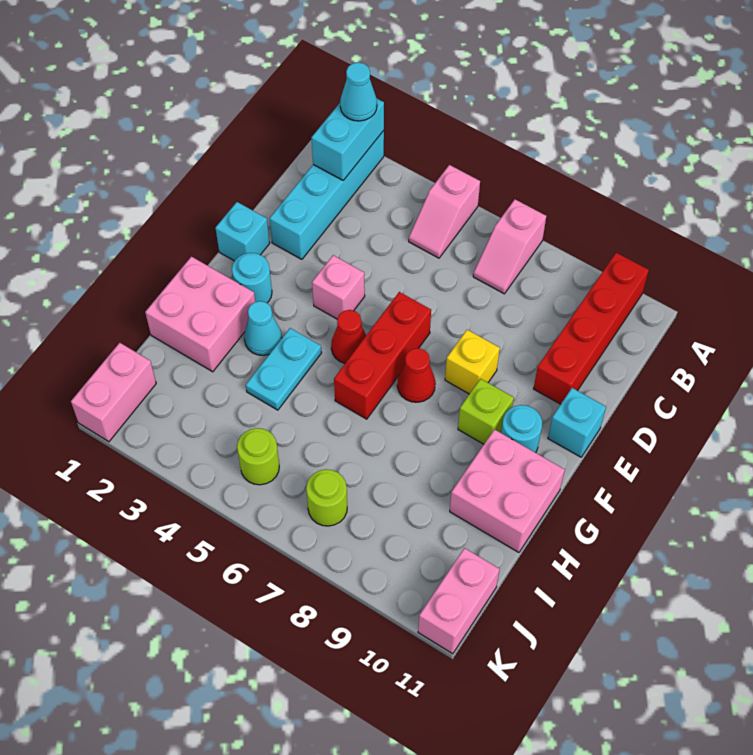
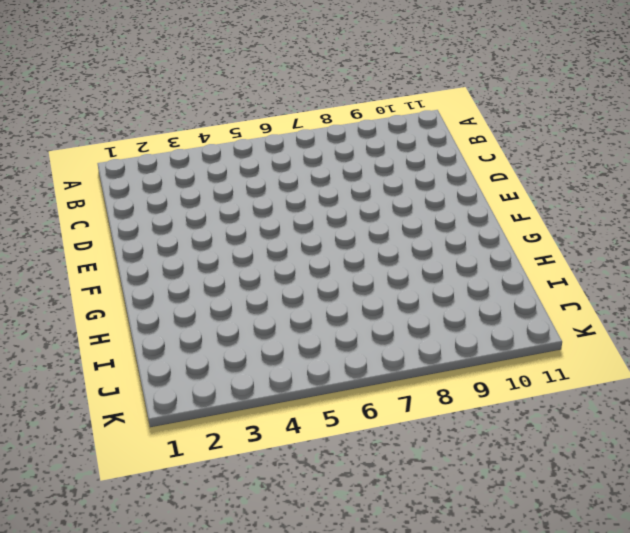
none -> cyan brick A2:D2 level 1
none -> pink slope A5:B5 level 1 top A
none -> pink slope A7:B7 level 1 top A

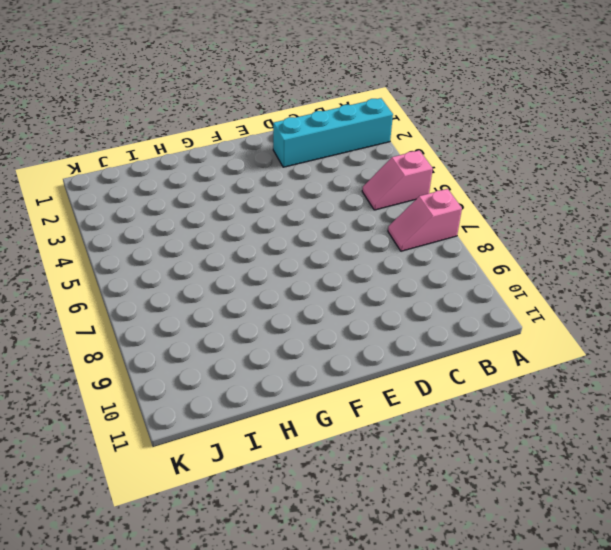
none -> red brick A10:D10 level 1
none -> cyan brick E1 level 1
none -> pink brick E4 level 1

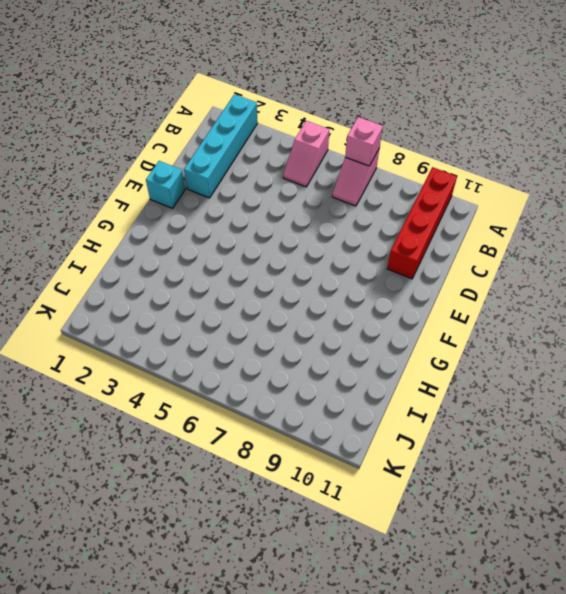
pink brick A7 level 2 -> pink brick E4 level 1
none -> red brick E6:G6 level 1
none -> yellow brick E8 level 1
none -> cyan brick E11 level 1

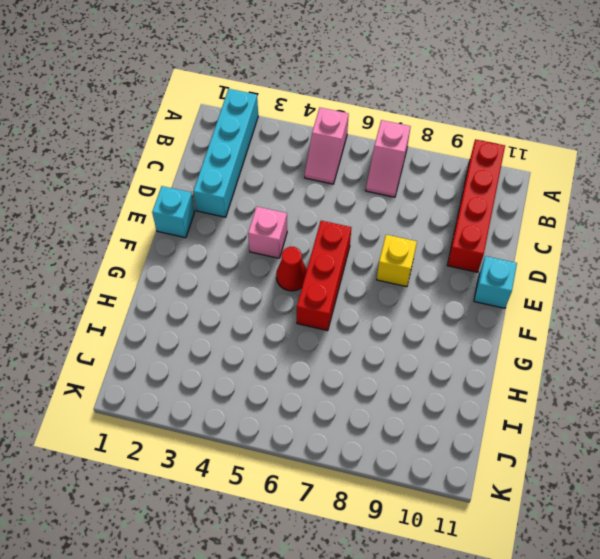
none -> cyan round brick F2 level 1
none -> red cone F7 level 1
none -> lime brick F9 level 1

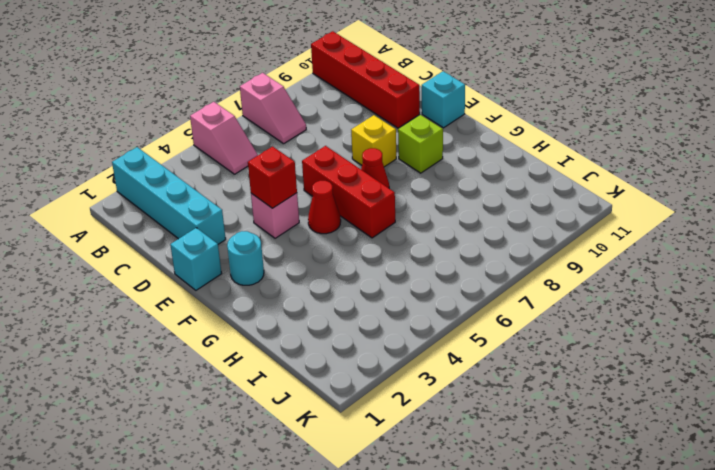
red brick E4 level 2 -> none
none -> cyan round brick F10 level 1
none -> pink brick G1:H2 level 1
none -> cyan cone G3 level 1

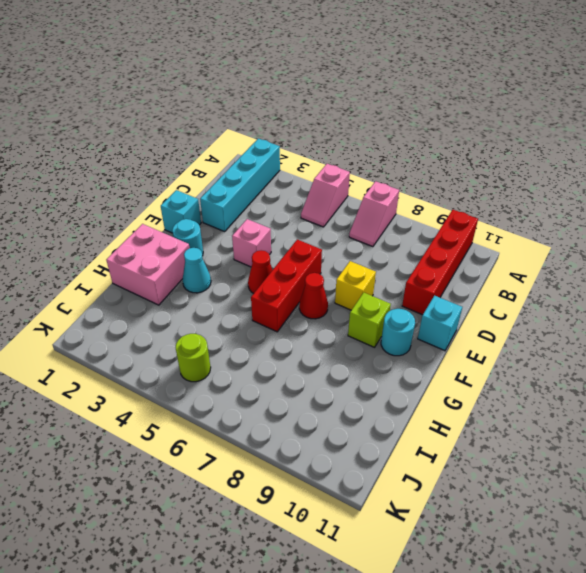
none -> cyan plate G4:H4 level 1
none -> pink brick G10:H11 level 1
none -> pink brick J1:K1 level 1

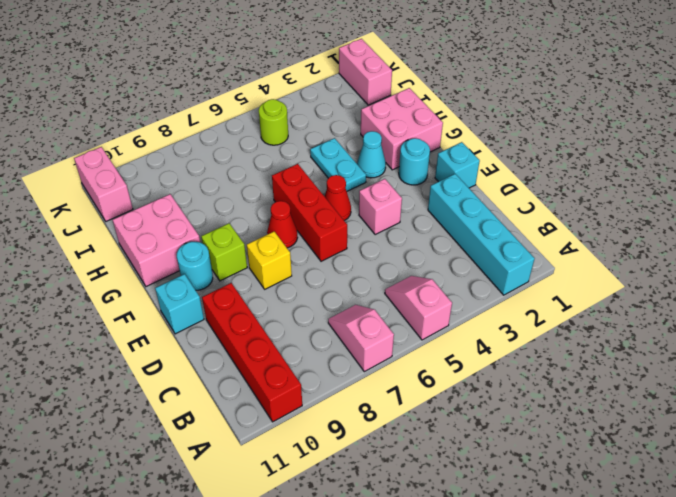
none -> lime round brick J7 level 1
none -> cyan brick A2:B2 level 2
none -> cyan cone A2 level 3

